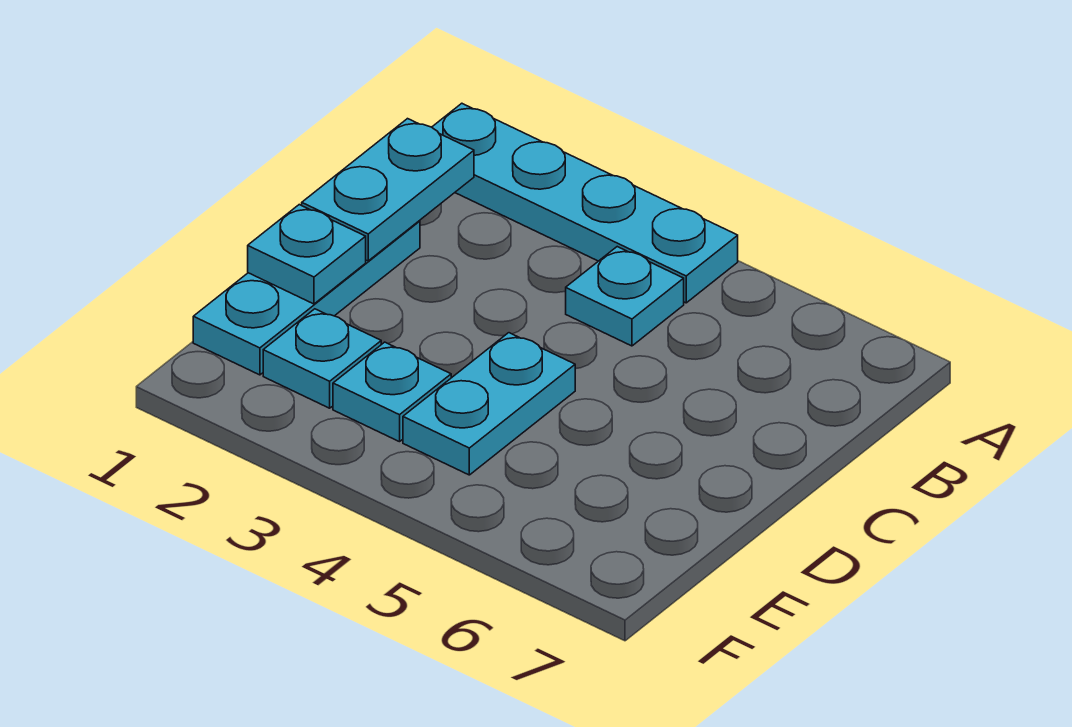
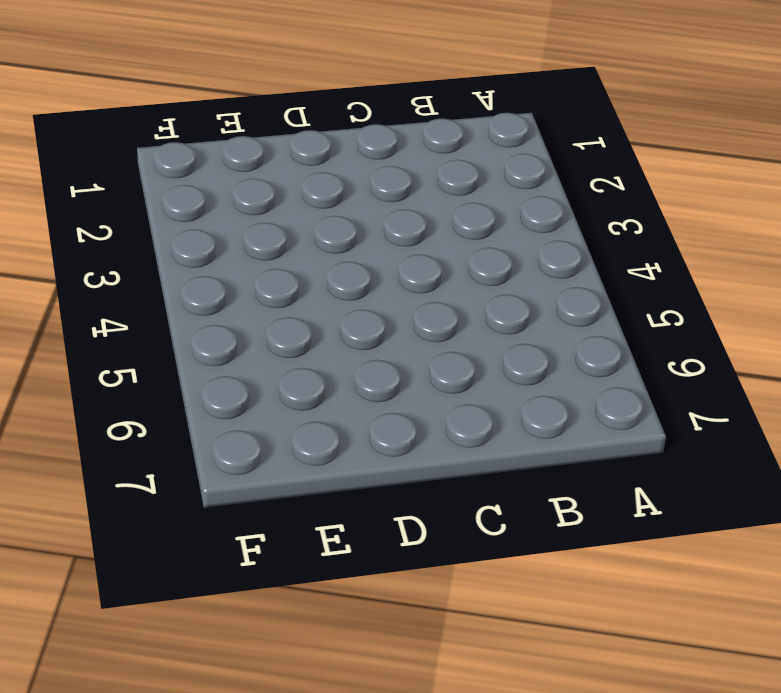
none -> cyan plate A1:A4 level 1
none -> cyan plate B4 level 1

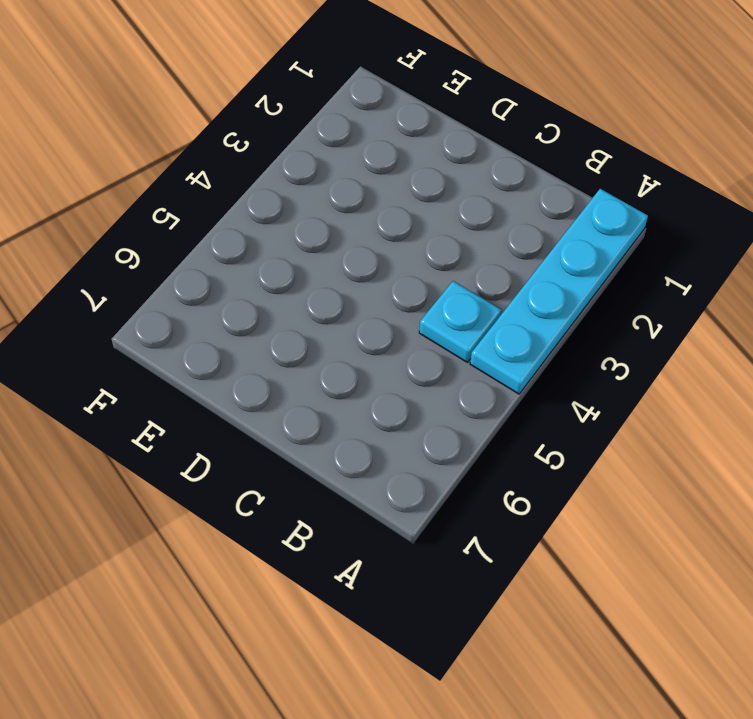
none -> cyan plate C1:E1 level 1
none -> cyan plate D4:E4 level 1

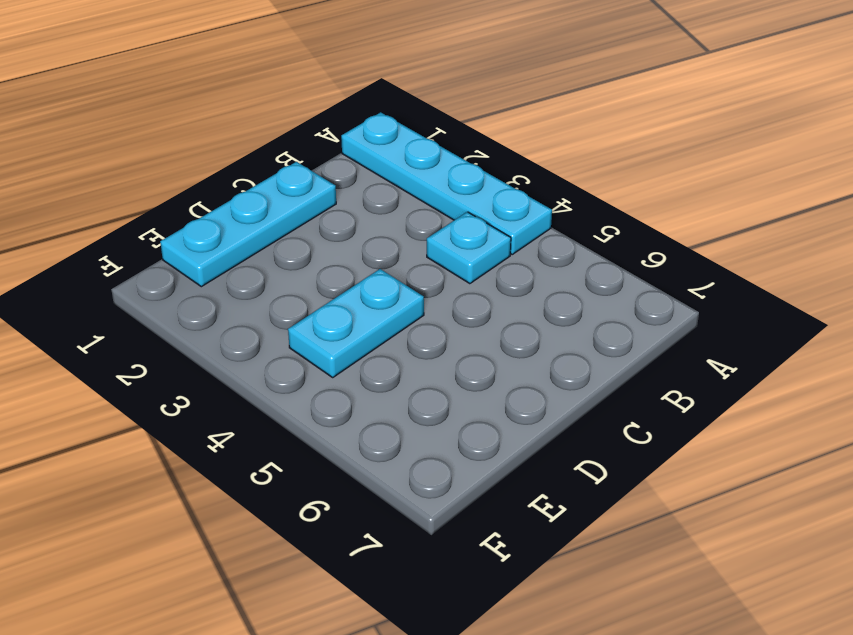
none -> cyan plate E2 level 1
none -> cyan plate E3 level 1

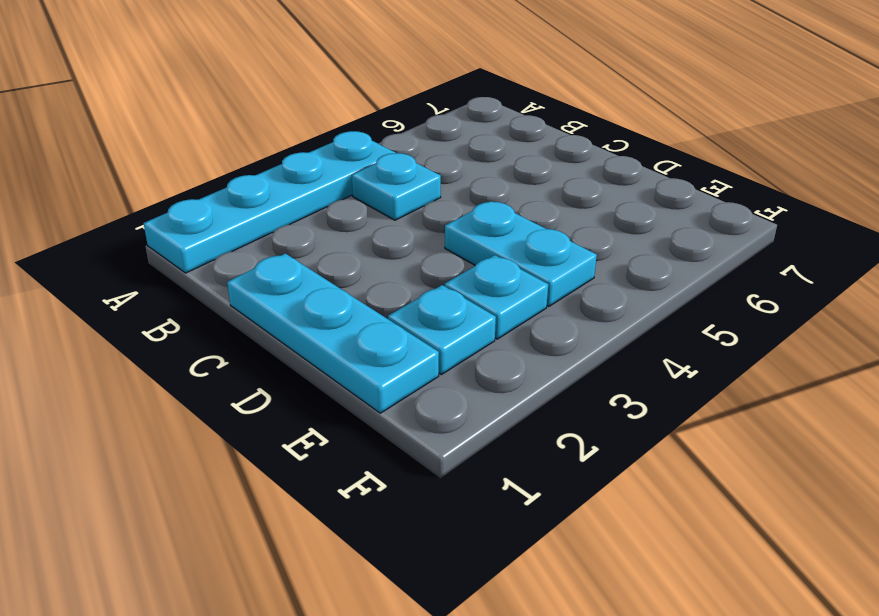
none -> cyan plate B1:C1 level 2
none -> cyan plate D1 level 2

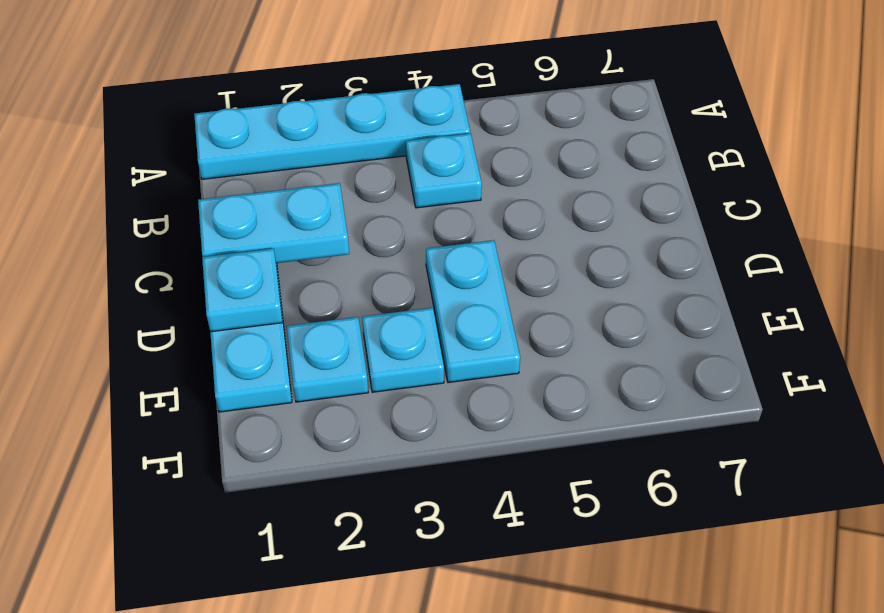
cyan plate C1:C2 level 2 -> cyan plate B1:C1 level 2

